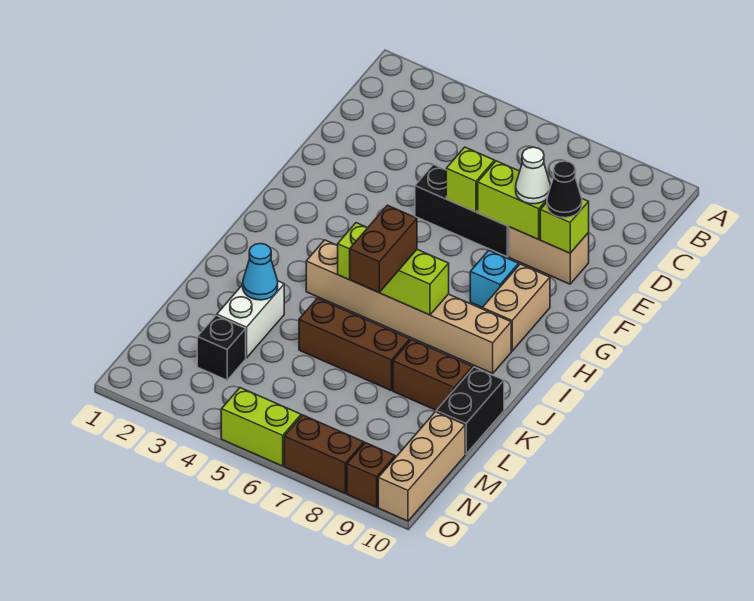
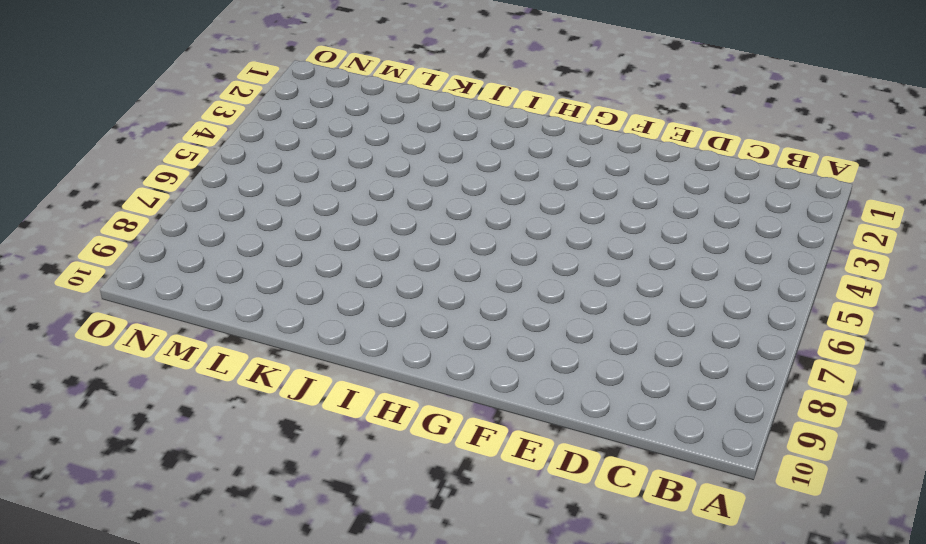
none -> black brick E5:E7 level 1
none -> tan brick E8:E9 level 1
none -> cyan brick G8 level 1

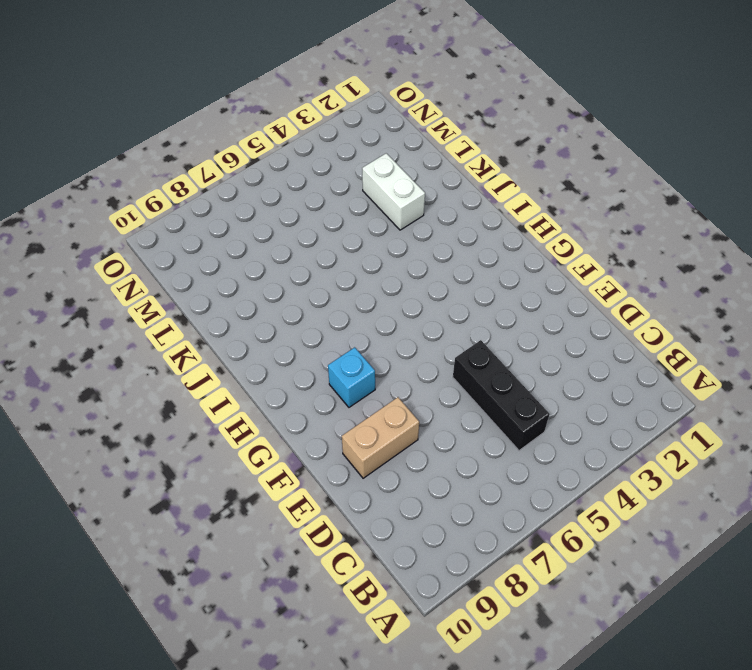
black brick C5:E5 level 1 -> black brick E5:E7 level 1
none -> tan brick G9:H9 level 1
none -> tan brick I4:I9 level 1
none -> brown brick K5:K7 level 1

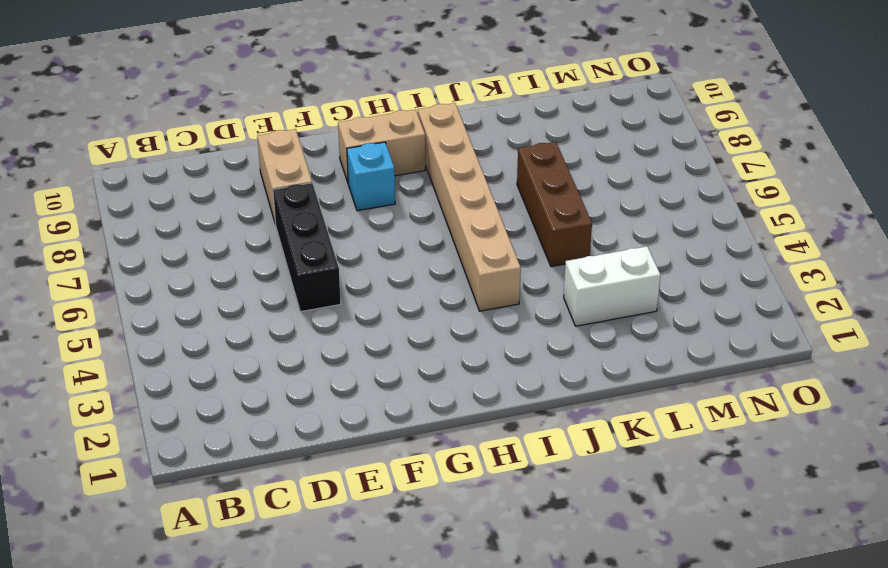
none -> brown brick K8:K9 level 1
none -> black brick K10:L10 level 1
none -> black brick M3 level 1

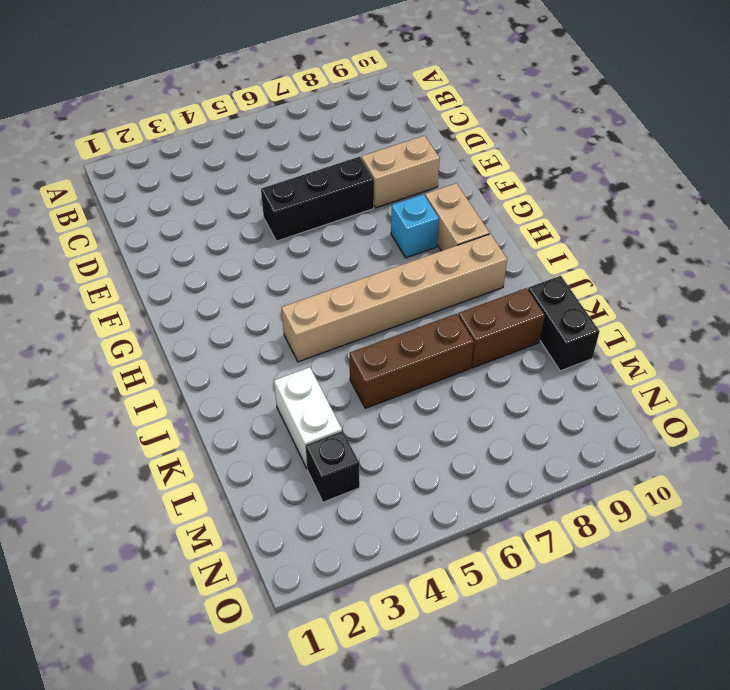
none -> tan brick M10:O10 level 1
none -> lime brick O5:O6 level 1
none -> brown brick O7:O8 level 1

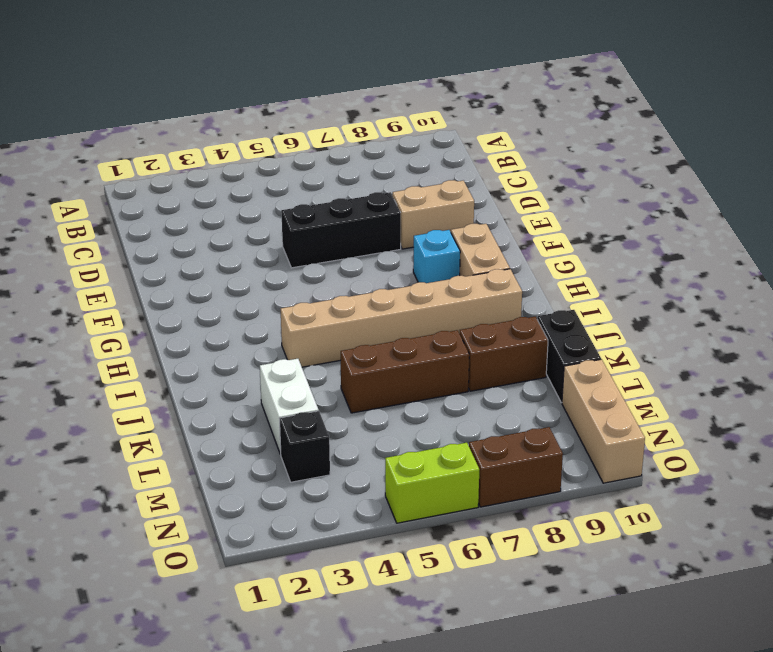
none -> brown brick O9 level 1
none -> lime brick E6 level 2
none -> lime brick E7:E8 level 2

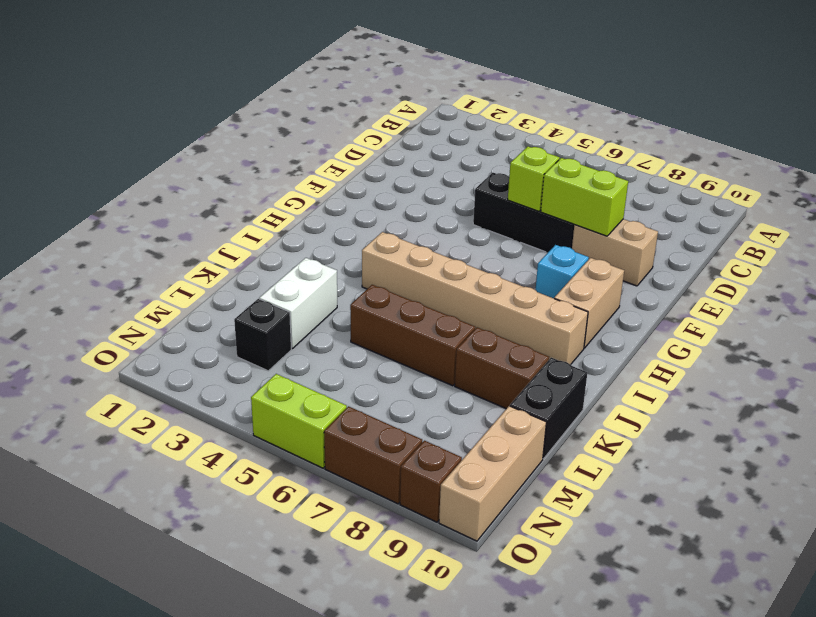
none -> lime brick E9 level 2
none -> lime brick I5:I7 level 2
none -> cyan cone K3 level 2

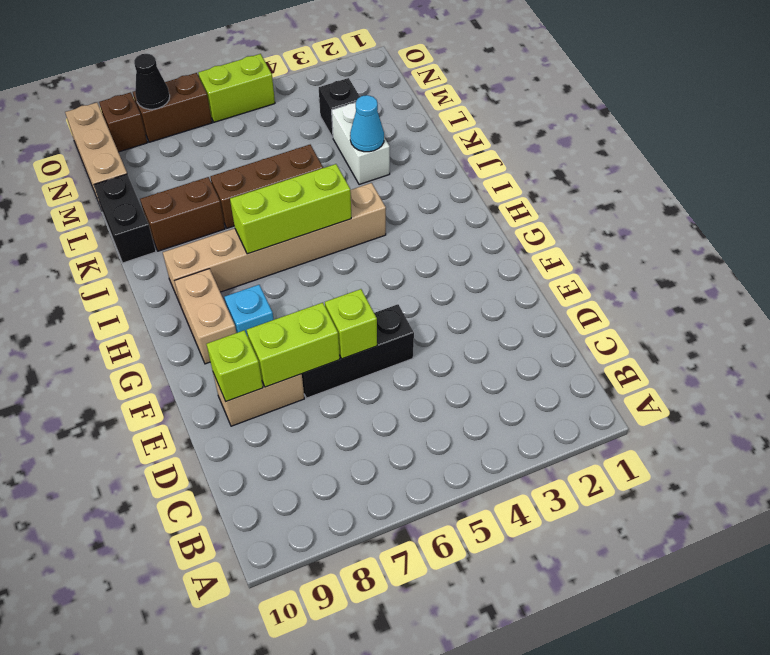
black cone O8 level 2 -> black cone E9 level 3
none -> white cone E8 level 3
none -> brown brick I6:J6 level 3

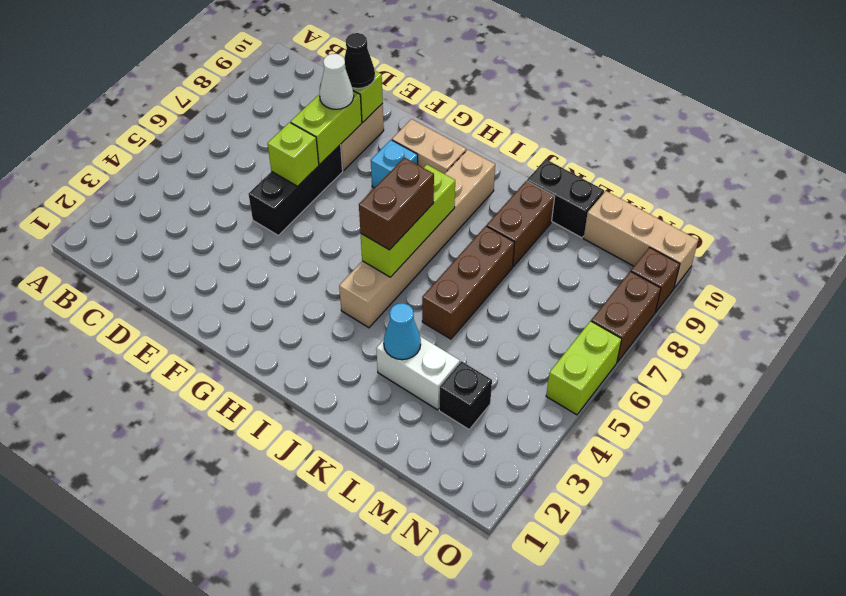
brown brick I5:I6 level 3 -> brown brick I6:J6 level 3

